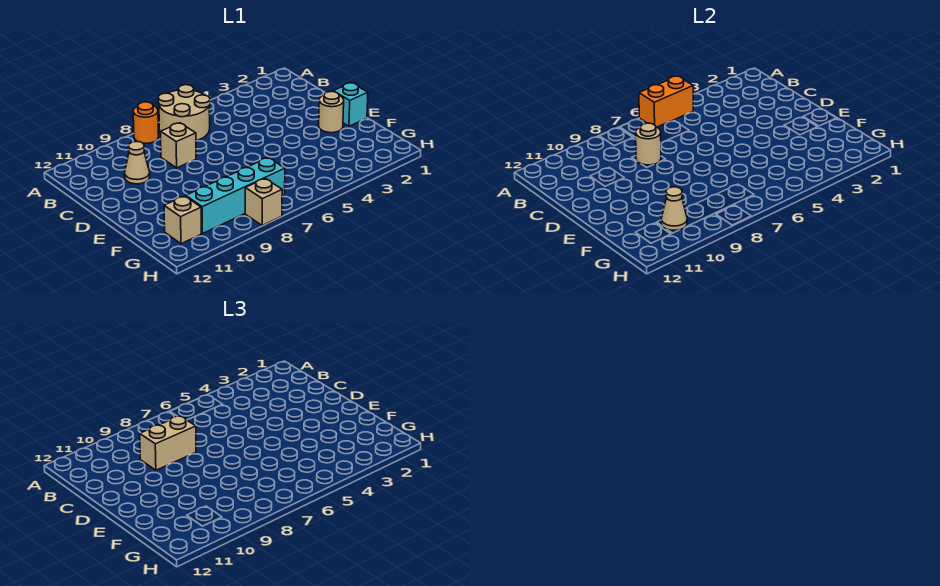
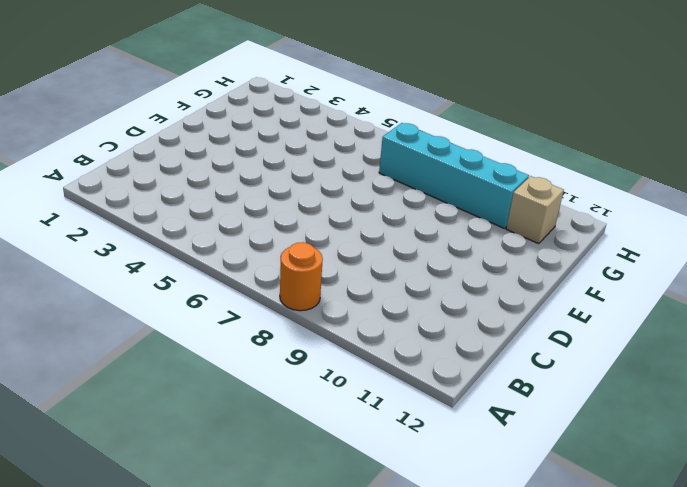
none -> tan round brick A6:B7 level 1
none -> tan brick C8 level 1
none -> tan cone C10 level 1

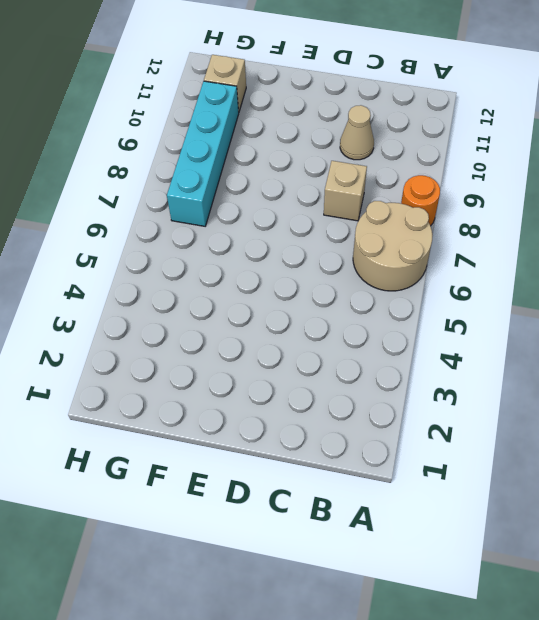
none -> cyan brick E1 level 1
none -> tan round brick E2 level 1
none -> tan brick H8 level 1

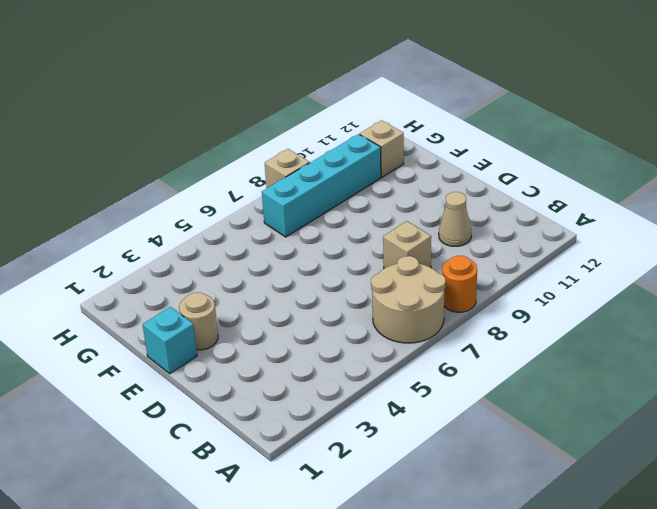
none -> orange brick A5:A6 level 2
none -> tan round brick C8 level 2
none -> tan cone G10 level 2

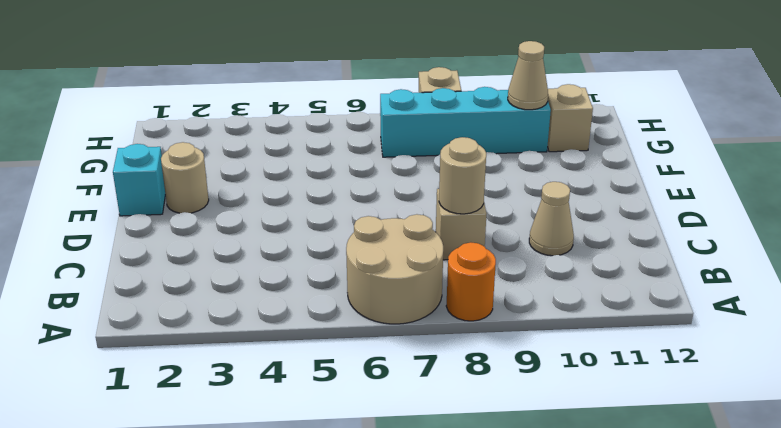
none -> orange brick A5:A6 level 2
none -> tan brick C8:C9 level 3

